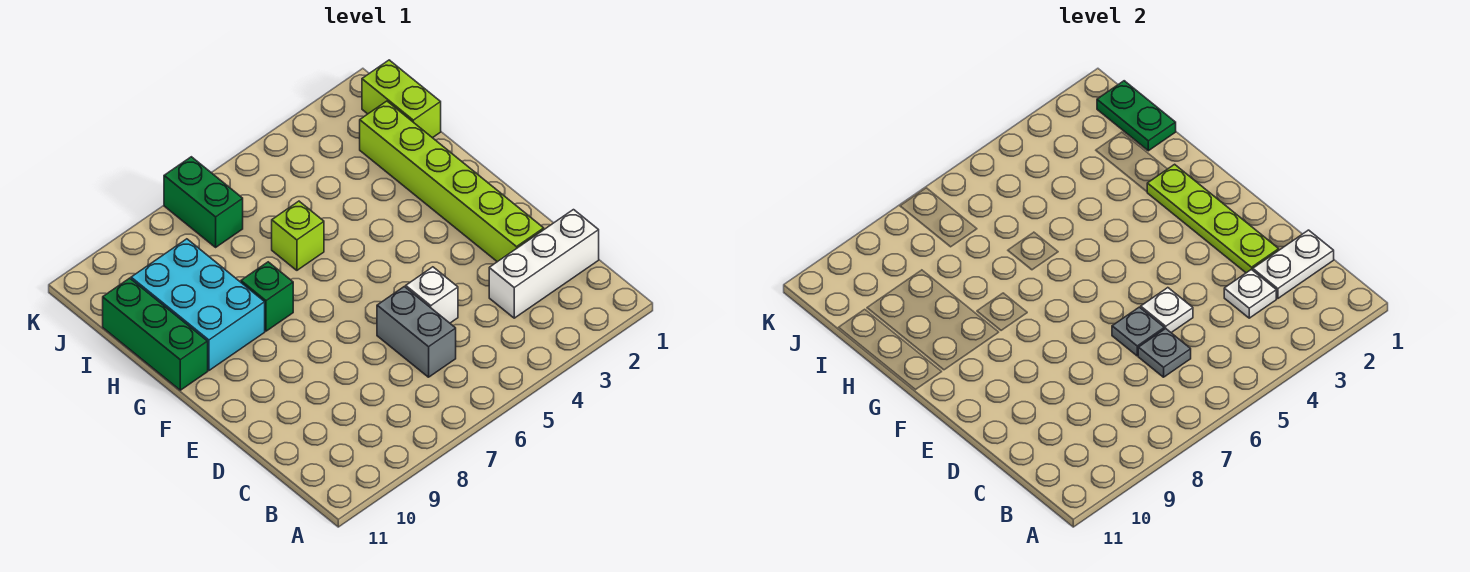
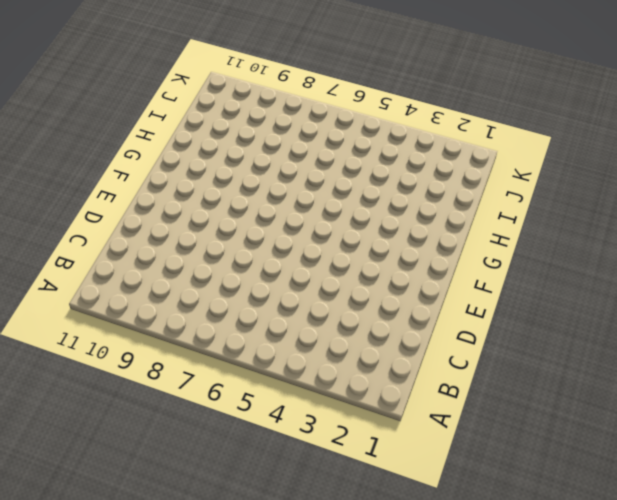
none -> white brick C1:C3 level 1
none -> grey brick C6:D6 level 1
none -> lime brick D2:I2 level 1

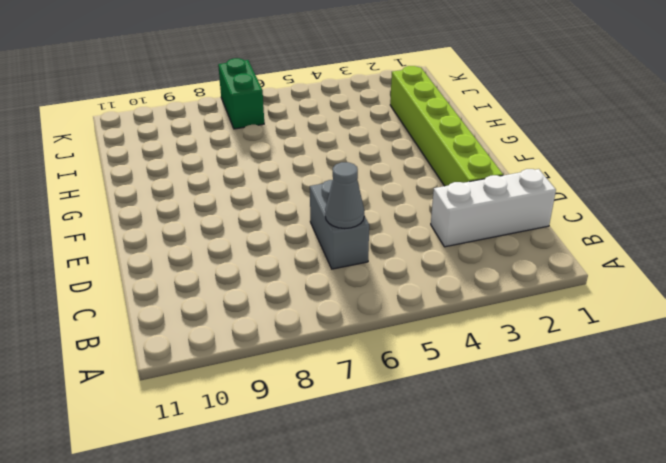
grey cone C6 level 2 -> grey plate C6 level 2
none -> white brick D5 level 1
none -> green brick G8 level 1
none -> cyan brick G9:I10 level 1

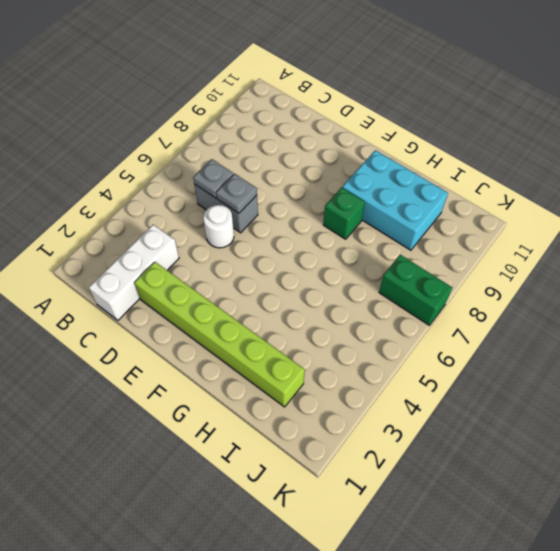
white round brick D5 level 1 -> white brick D5 level 1
none -> green brick G11:I11 level 1
none -> lime brick H6 level 1
none -> lime brick I1:J1 level 1

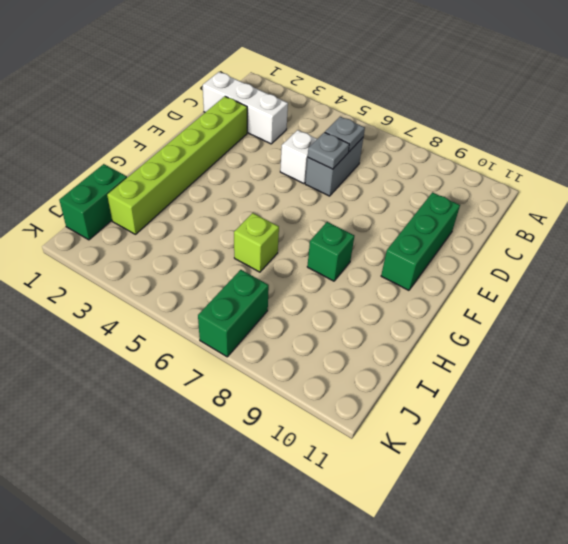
green brick D10:F10 level 1 -> green brick G11:I11 level 1
green brick I1:J1 level 1 -> lime brick I1:J1 level 1
none -> cyan brick G9:I10 level 1
none -> white plate C1:C2 level 2
none -> white plate C3 level 2

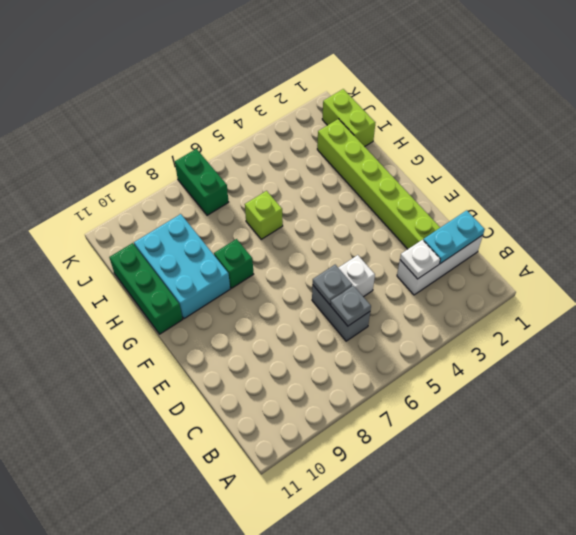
cyan plate C1:C2 level 2 -> white plate C1:C2 level 2
none -> lime plate D2:G2 level 2
none -> white plate D5 level 2
none -> green plate I1:J1 level 2

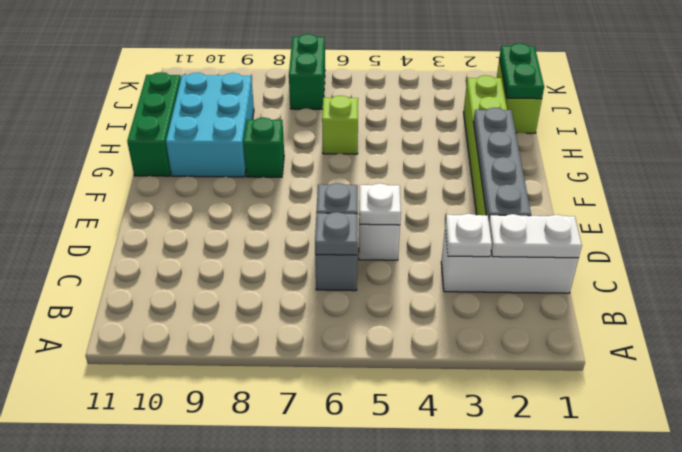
grey plate D2:G2 level 2 -> lime plate D2:G2 level 2

